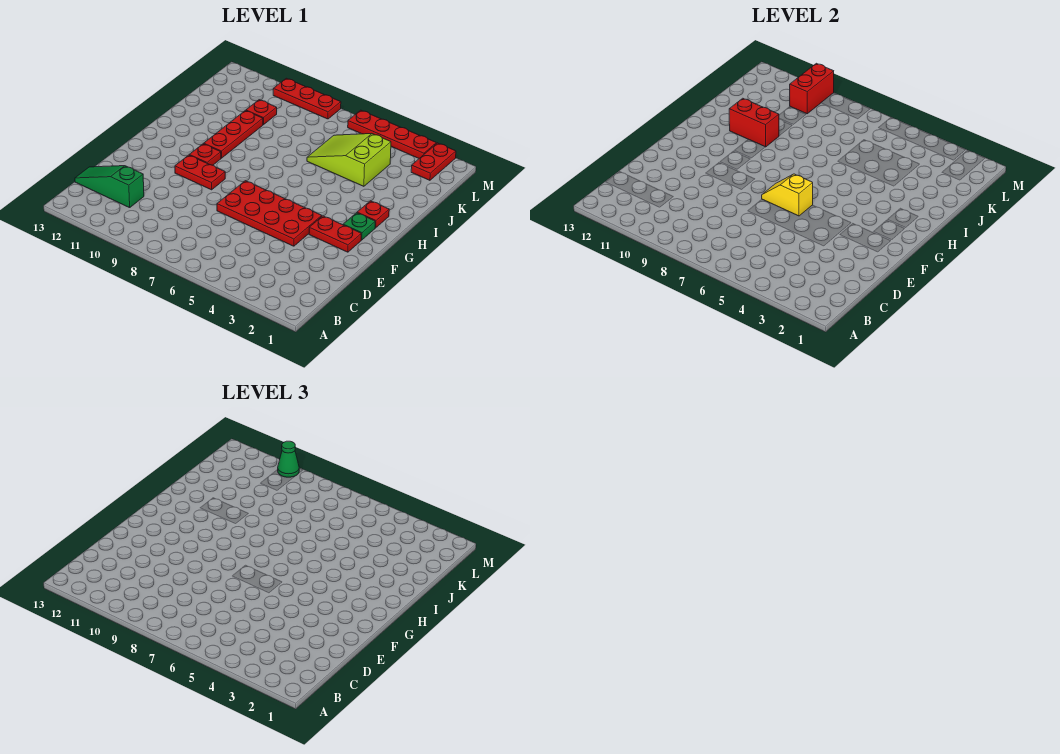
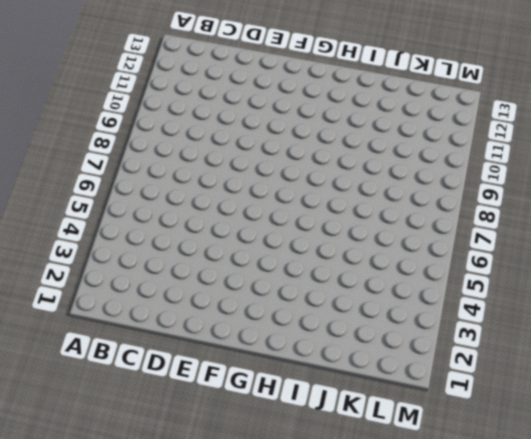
none -> green slope C11:C13 level 1 top 11
none -> red plate E4:F7 level 1
none -> red plate F2:F3 level 1

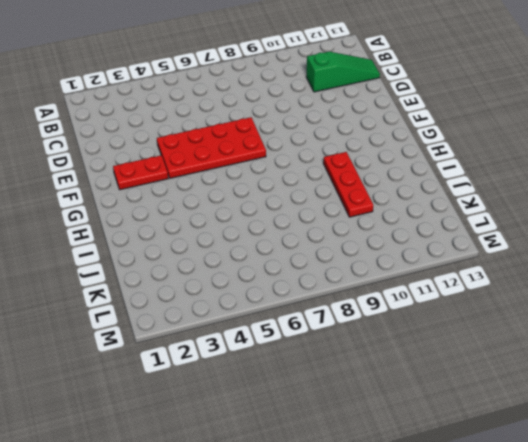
none -> red plate F9:F10 level 1
none -> green plate G2 level 1
none -> red plate G10 level 1

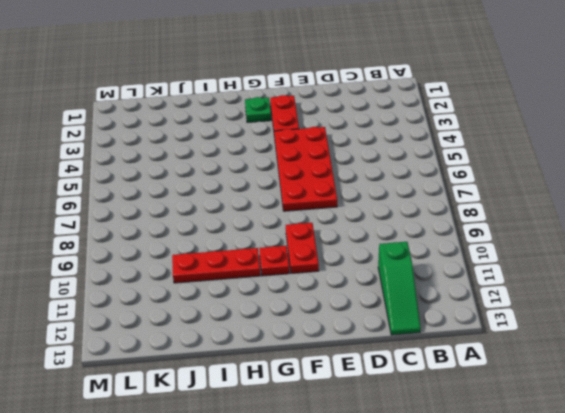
none -> red plate H2 level 1
none -> lime slope J4:K6 level 1 top 4
none -> red plate K10 level 1

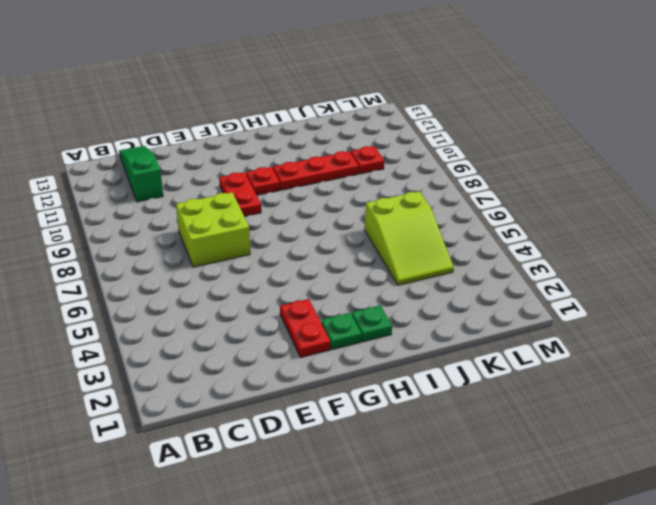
lime brick D7:E8 level 1 -> red plate E4:F7 level 1
green plate H2 level 1 -> red plate H2 level 1
lime slope J4:K6 level 1 top 6 -> lime slope J4:K6 level 1 top 4
none -> red plate L2:M2 level 1
none -> red plate M3:M6 level 1
none -> red plate M8:M10 level 1

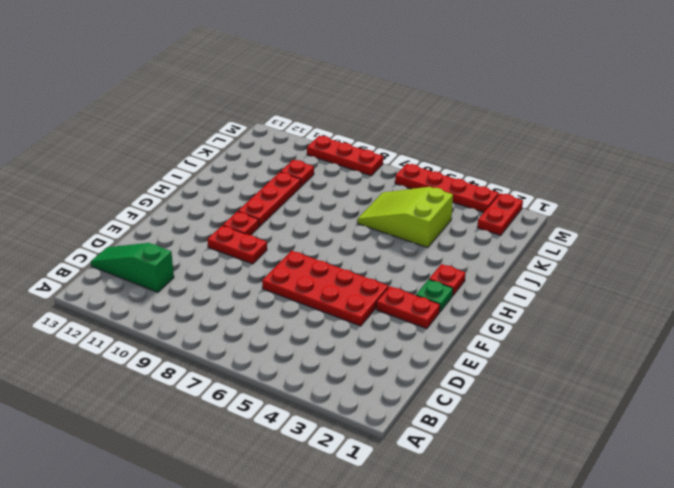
none -> yellow slope F6:F7 level 2 top 6
none -> red brick I10:I11 level 2
none -> red brick L10:M10 level 2

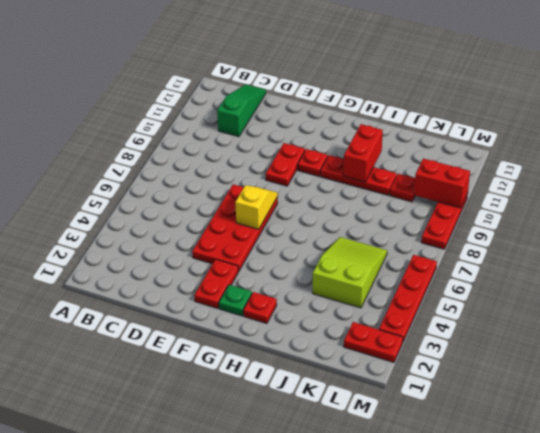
none -> green cone M10 level 3

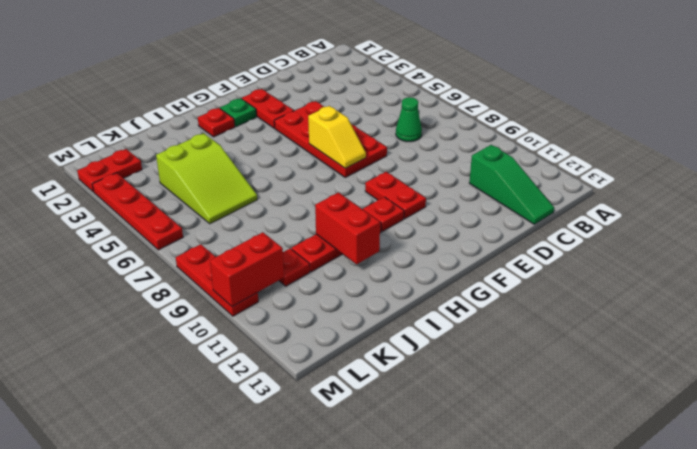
green cone C7 level 1 -> green cone M10 level 3

